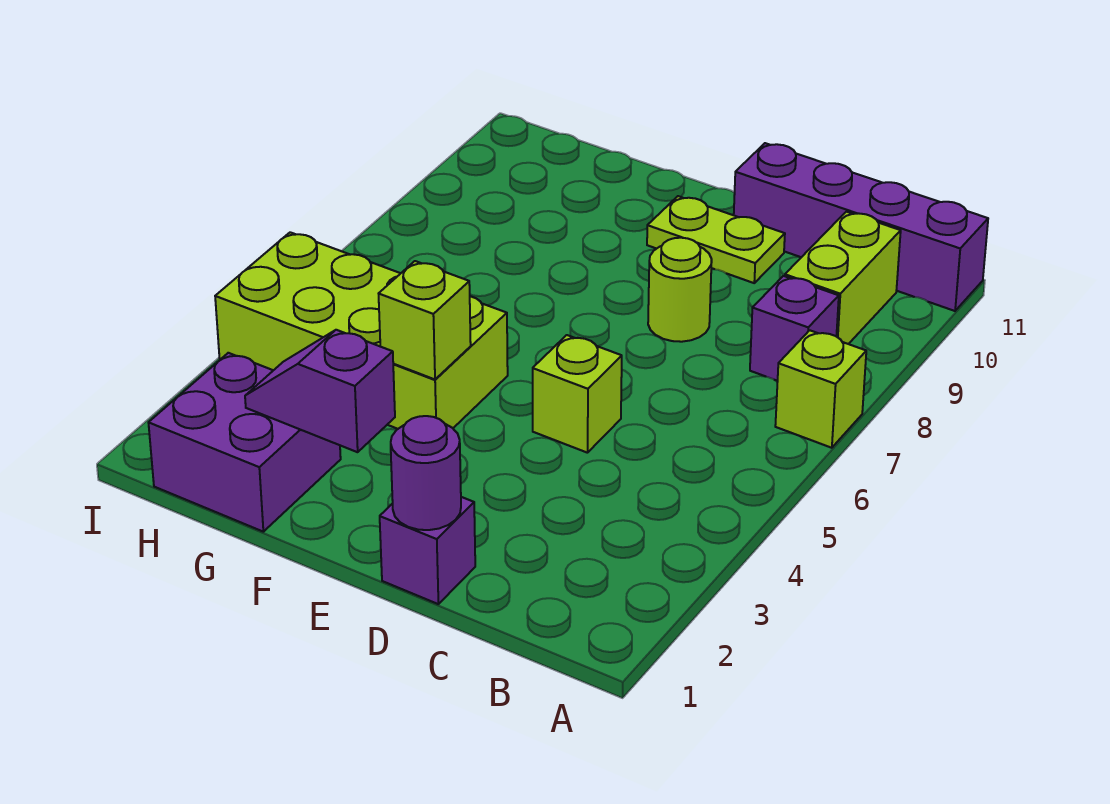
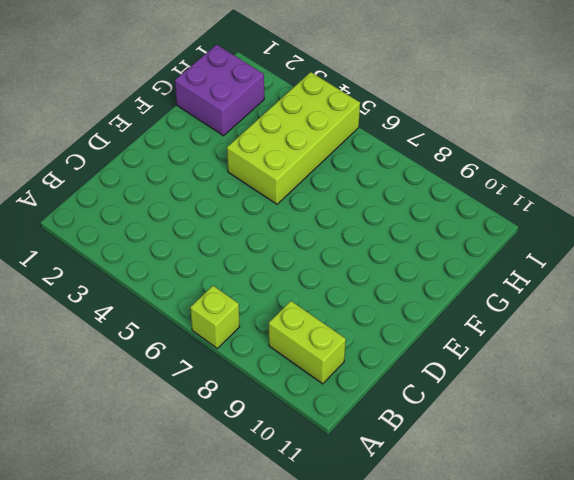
none -> purple brick A11:D11 level 1
none -> purple brick B8 level 1
none -> purple brick D1 level 1

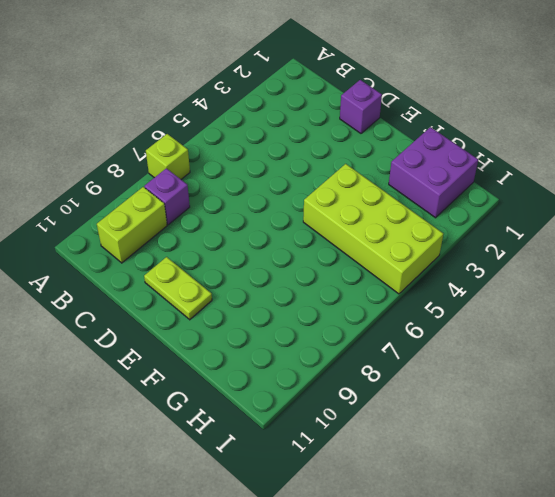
none -> purple brick A11:D11 level 1
none -> lime brick D5 level 1
none -> lime round brick D8 level 1

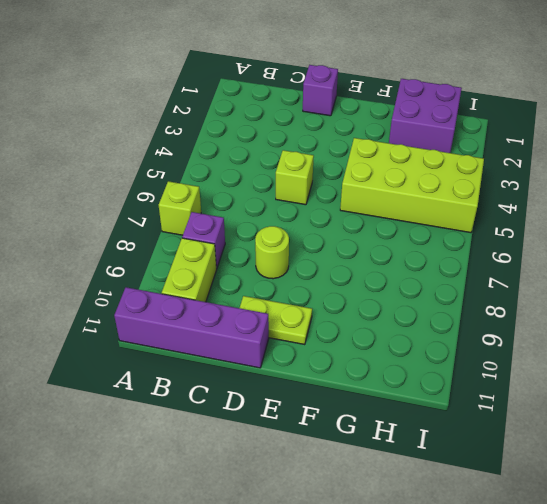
none -> purple round brick D1 level 2
none -> purple slope F2:G2 level 2 top F
none -> lime brick F4 level 2

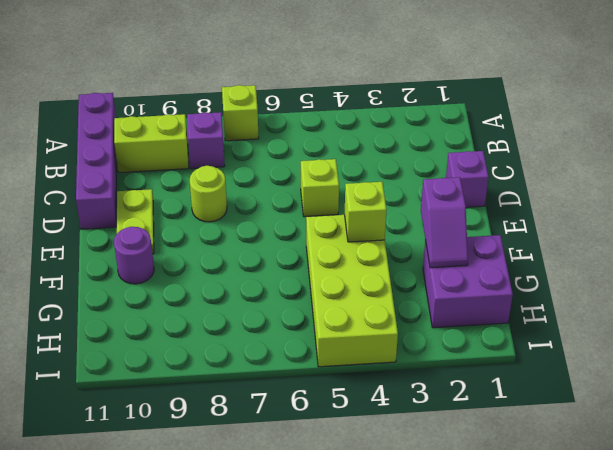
purple round brick F10 level 1 -> purple round brick D1 level 2

